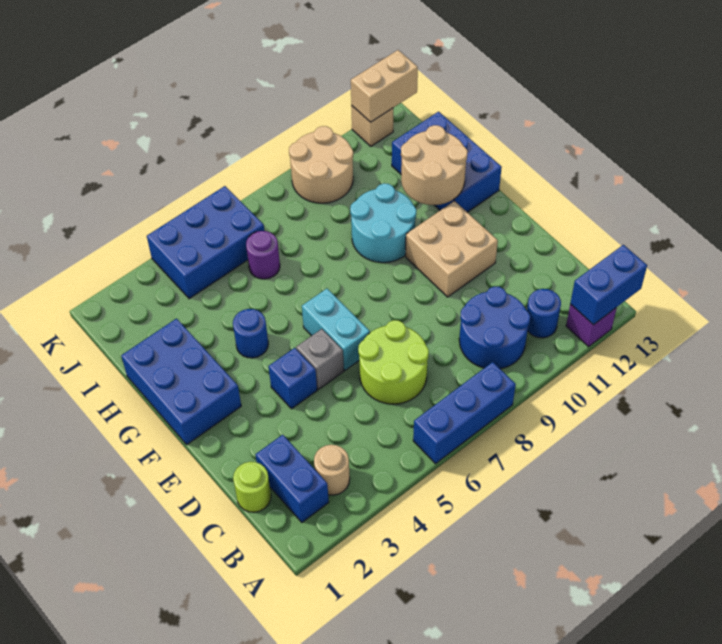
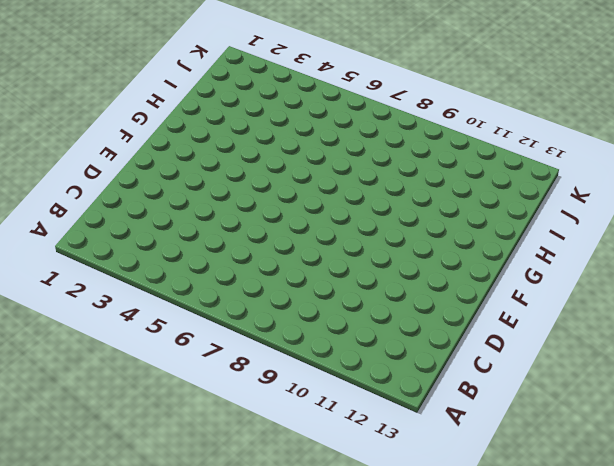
none -> blue brick A6:A8 level 1
none -> purple brick A12 level 1
none -> blue brick B2:C2 level 1

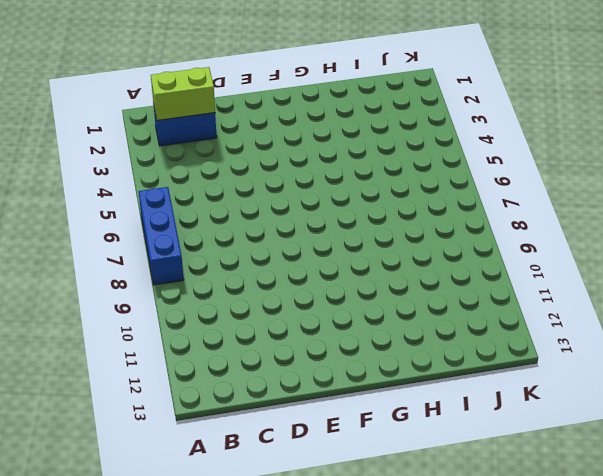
lime brick B2:C2 level 2 -> none
none -> purple brick A12 level 1
none -> tan round brick B3 level 1
none -> blue round brick B9:C10 level 1

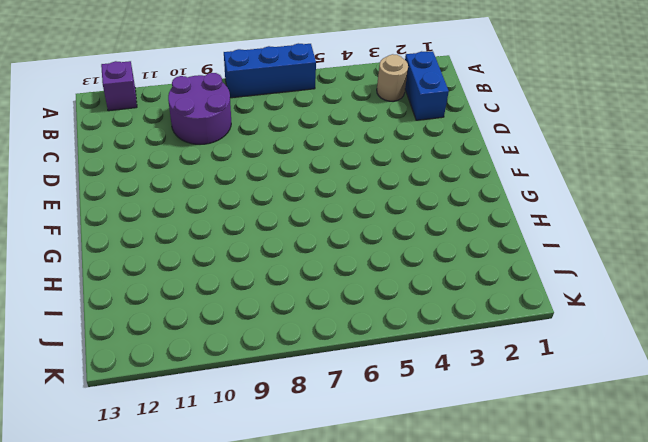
purple round brick B9:C10 level 1 -> blue round brick B9:C10 level 1
none -> blue round brick B11 level 1
none -> lime round brick C1 level 1
none -> lime round brick C6:D7 level 1

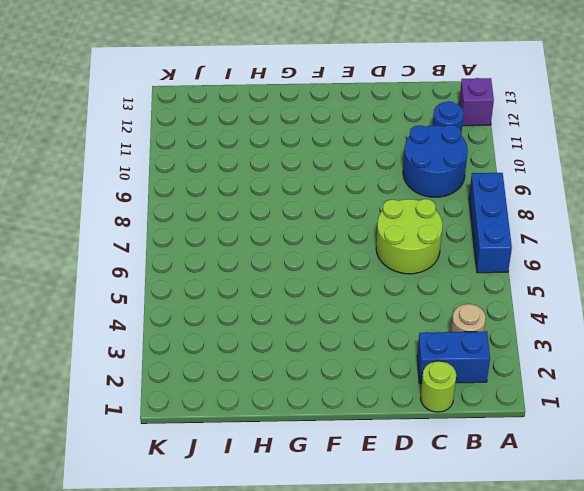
none -> blue brick E4 level 1
none -> grey brick E5 level 1
none -> cyan brick E6:F6 level 1

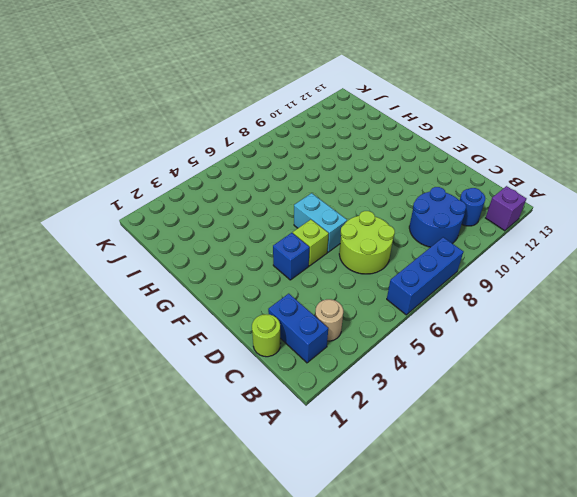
lime brick E5 level 1 -> grey brick E5 level 1
none -> tan brick E10:F11 level 1
none -> blue brick F1:H2 level 1
none -> blue round brick G4 level 1

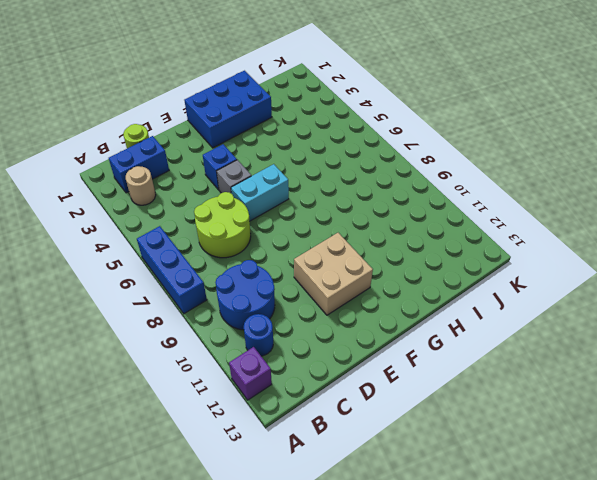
none -> blue round brick G4 level 1
none -> cyan round brick G9:H10 level 1
none -> blue brick G12:I13 level 1

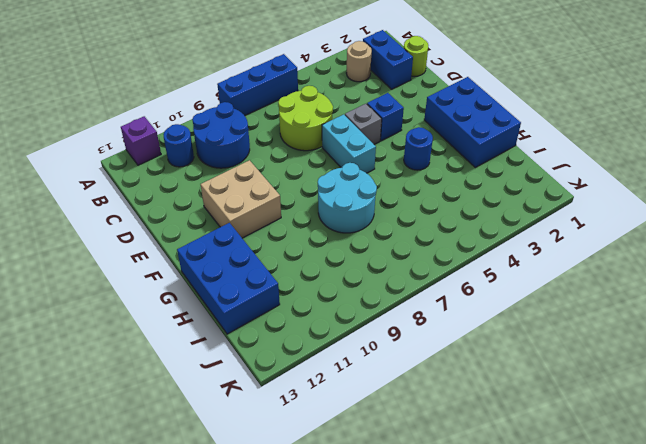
cyan round brick G7:H8 level 1 -> cyan round brick G9:H10 level 1
none -> purple round brick I6 level 1
none -> blue brick J4:K6 level 1
none -> tan round brick J9:K10 level 1

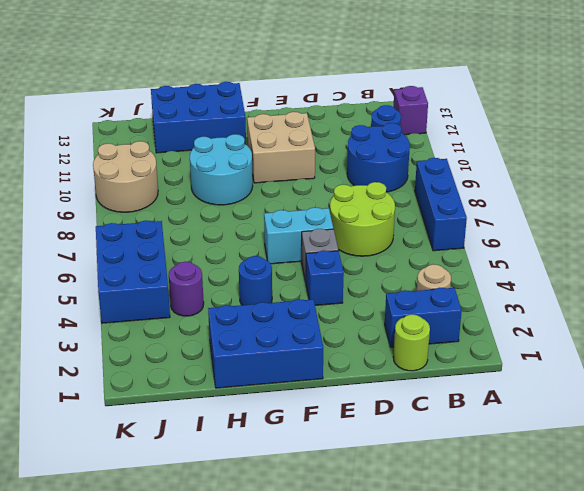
purple round brick I4 level 1 -> purple round brick I6 level 1
none -> tan brick K12 level 1
none -> blue brick A12:A13 level 2
none -> tan round brick G11:H12 level 2

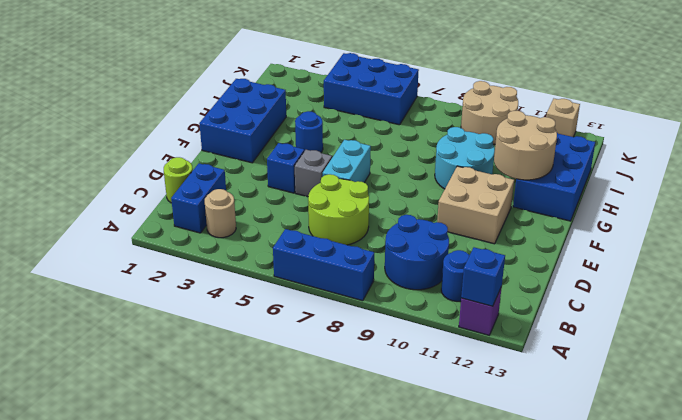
blue brick A12 level 2 -> blue brick A12:A13 level 2
none -> purple round brick I6 level 1
none -> tan brick K12:K13 level 2

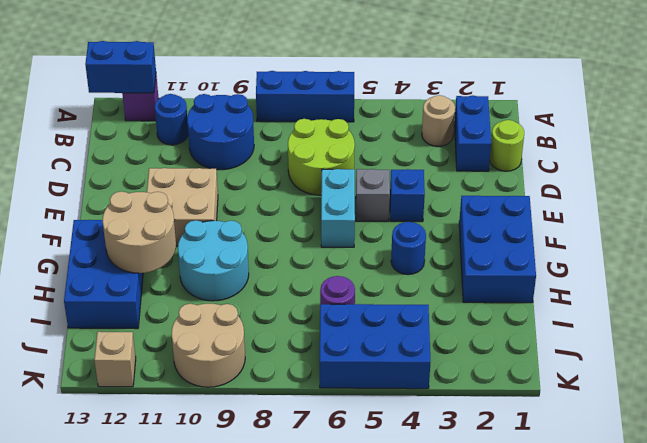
none -> tan brick K12:K13 level 2

